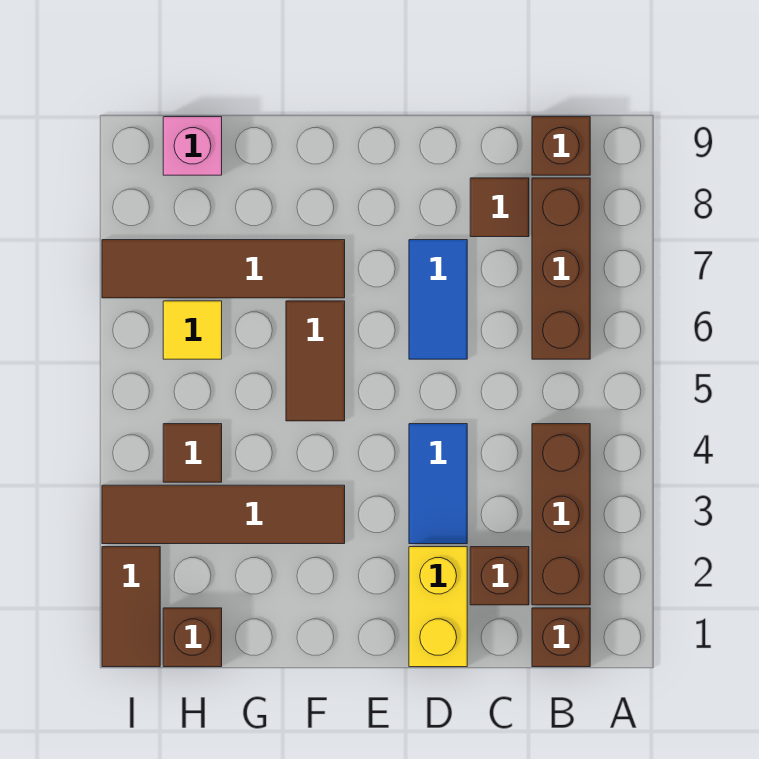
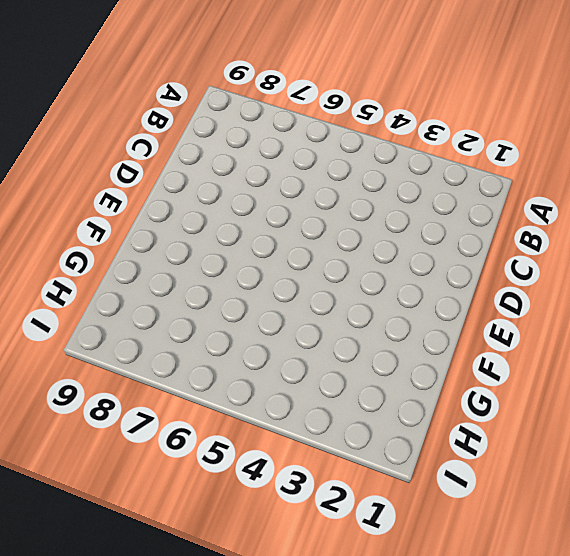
none -> brown brick B1 level 1
none -> brown brick B2:B4 level 1
none -> brown brick B6:B8 level 1

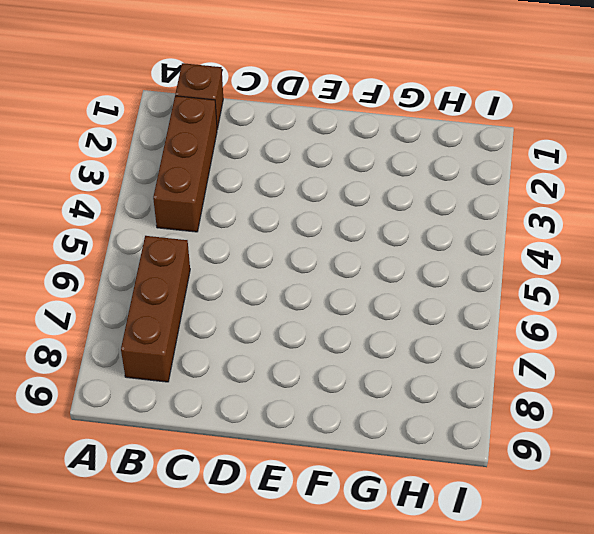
none -> brown brick B9 level 1
none -> brown brick C2 level 1
none -> brown tile C8 level 1

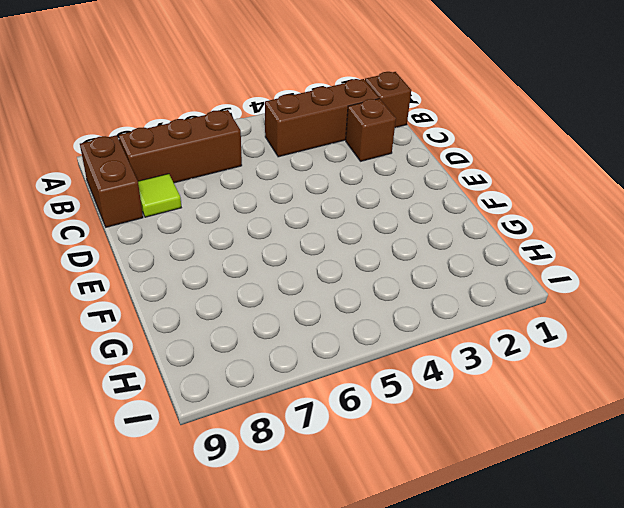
brown brick B9:C9 level 1 -> brown brick B9 level 1
lime tile C8 level 1 -> brown tile C8 level 1
none -> yellow brick D1:D2 level 1
none -> blue tile D3:D4 level 1
none -> blue tile D6:D7 level 1

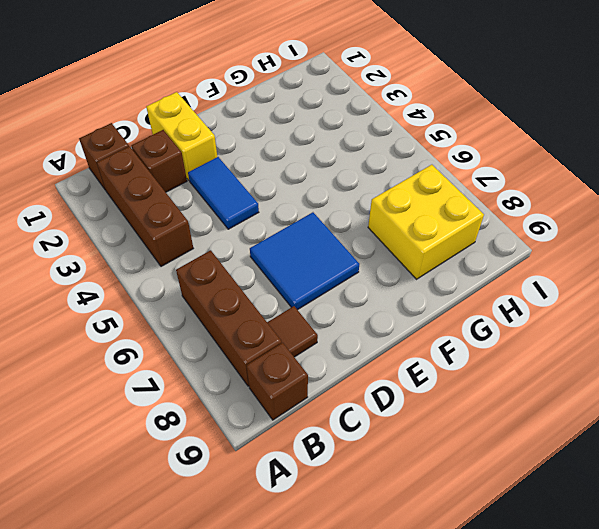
blue tile D6:E7 level 1 -> blue tile D6:D7 level 1
yellow brick G7:H8 level 1 -> brown tile F7:I7 level 1
none -> brown tile F3:I3 level 1
none -> brown tile F5:F6 level 1
none -> brown brick H1 level 1

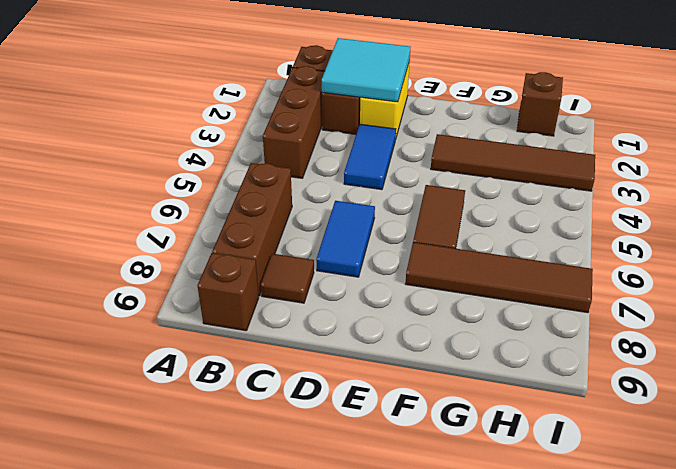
cyan tile C1:D2 level 2 -> none
none -> brown tile H4 level 1
none -> yellow tile H6 level 1
none -> pink brick H9 level 1

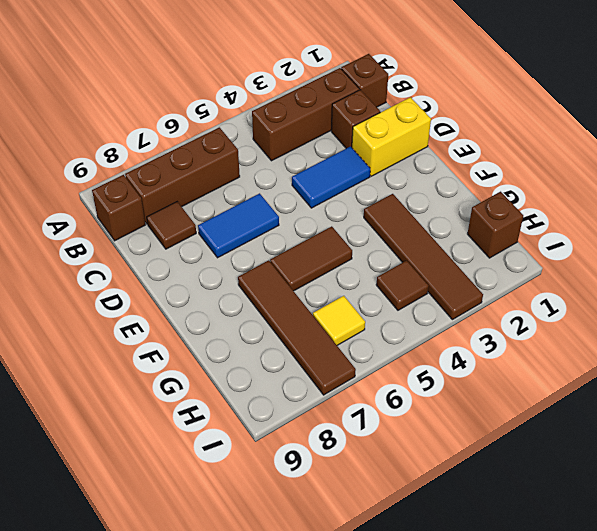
none -> pink brick H9 level 1
none -> brown tile I1:I2 level 1

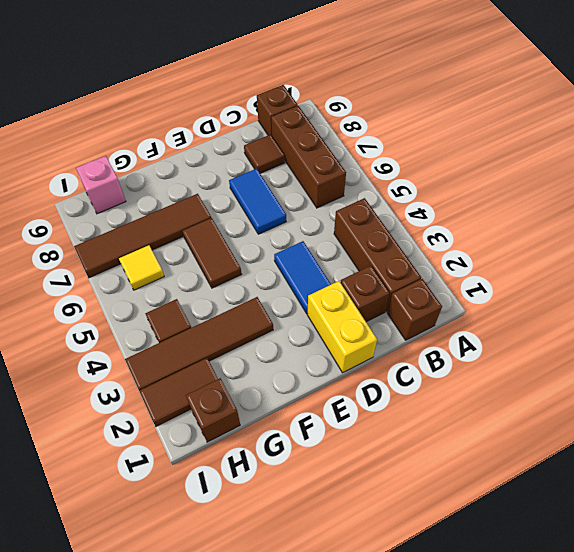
brown tile H2:I2 level 1 -> brown tile I1:I2 level 1

